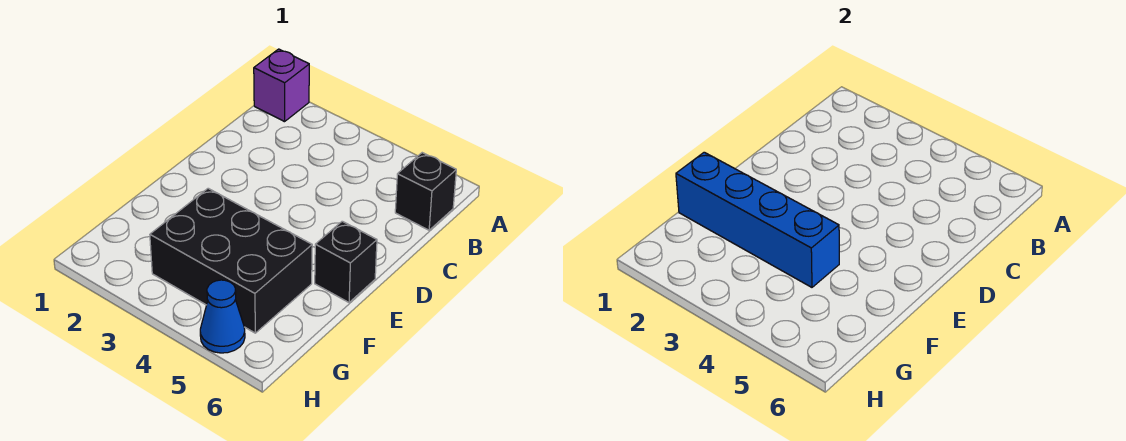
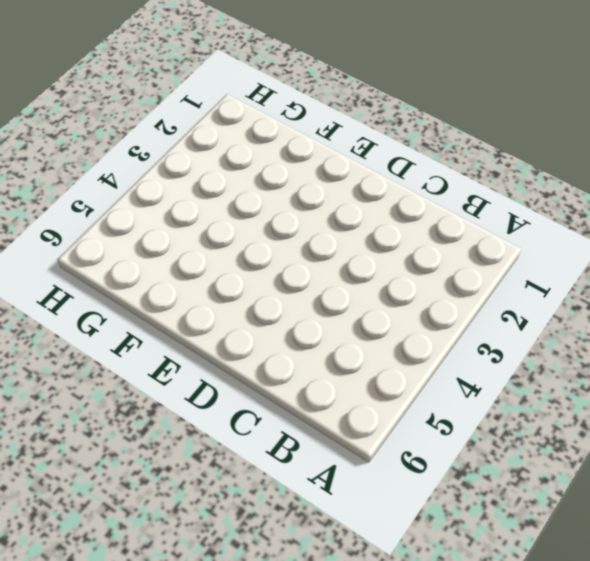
none -> purple brick A1 level 1
none -> black brick B6 level 1

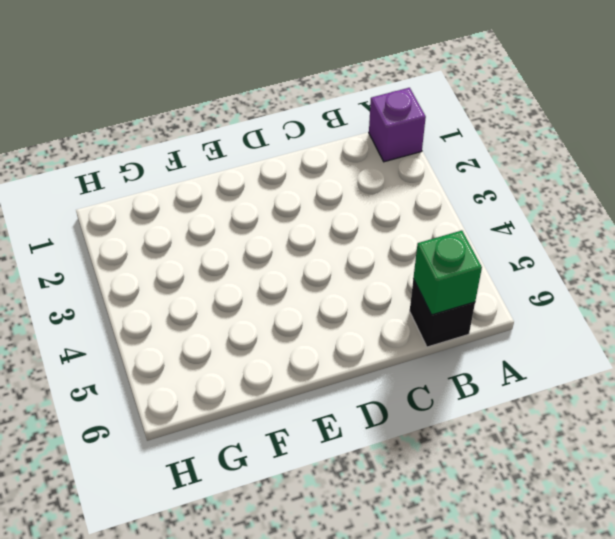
green brick B6 level 2 -> none
none -> black brick E6 level 1
none -> black brick F3:G5 level 1

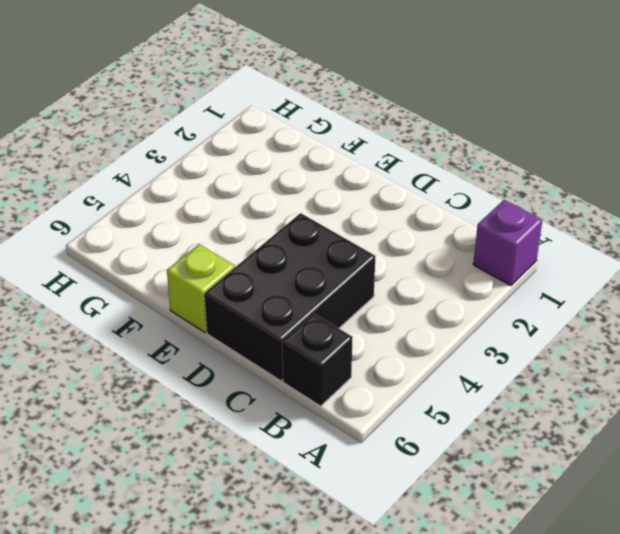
black brick C4:D6 level 1 -> black brick F3:G5 level 1
lime brick E6 level 1 -> black brick E6 level 1
none -> blue cone H5 level 1
none -> blue brick F1:F4 level 2

